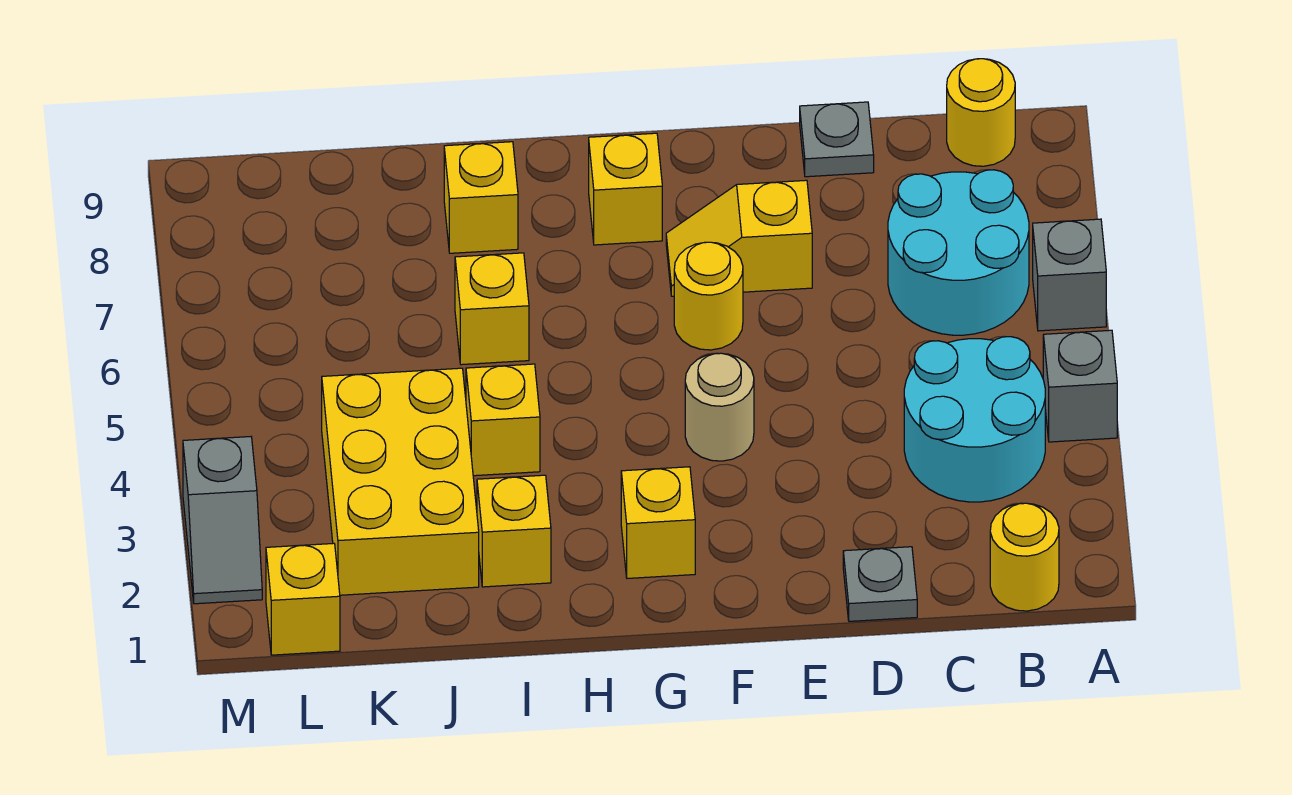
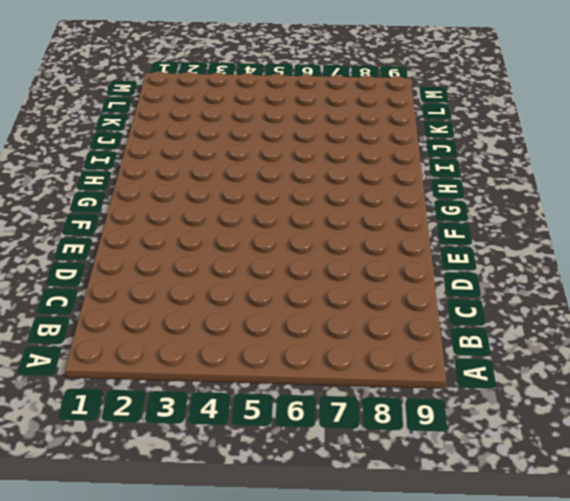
none -> grey brick A4 level 1
none -> grey brick A6 level 1
none -> yellow round brick B1 level 1

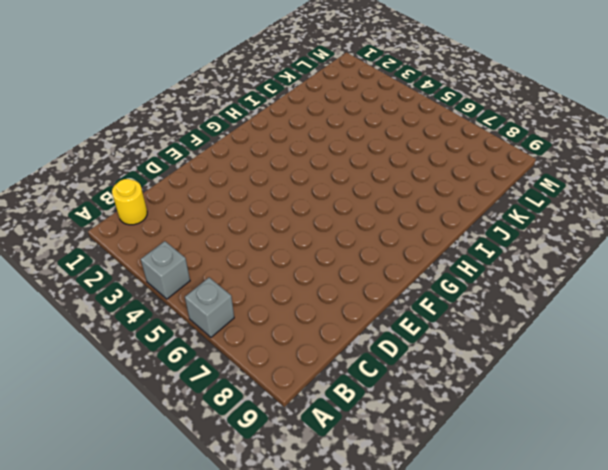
none -> cyan round brick B3:C4 level 1
none -> cyan round brick B6:C7 level 1
none -> yellow round brick B9 level 1

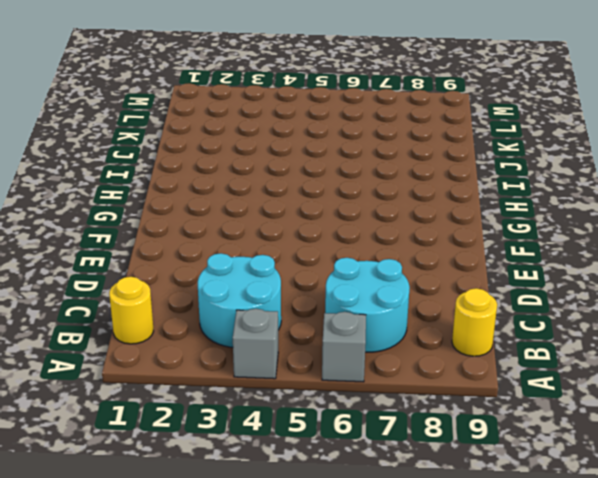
none -> grey plate D1 level 1
none -> grey plate D9 level 1
none -> yellow slope E7:F7 level 1 top E

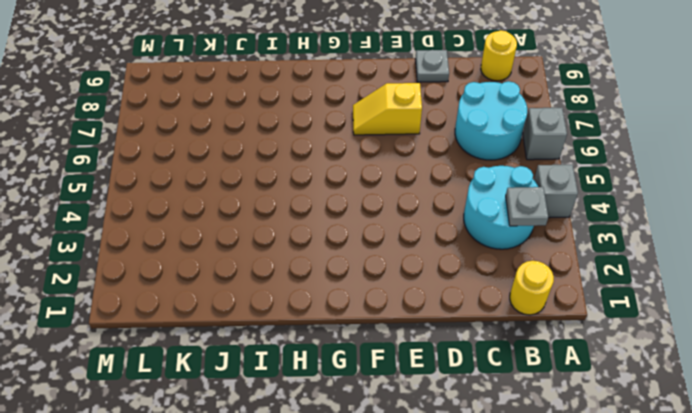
grey plate B3 level 2 -> grey plate D1 level 1
none -> tan round brick F4 level 1
none -> yellow round brick F6 level 1
none -> yellow brick G2 level 1

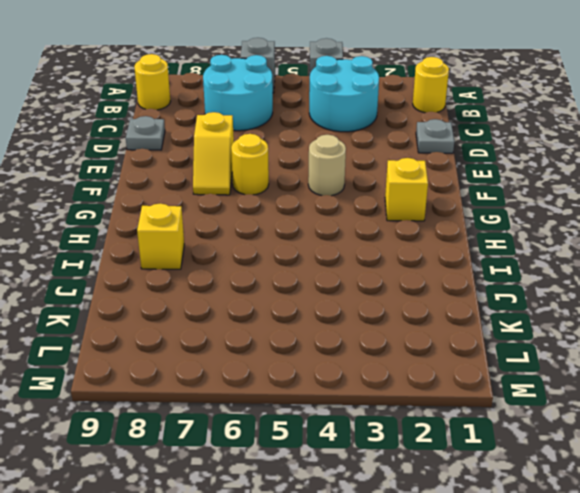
none -> yellow brick G8 level 1
none -> yellow brick I2 level 1
none -> yellow brick I4 level 1

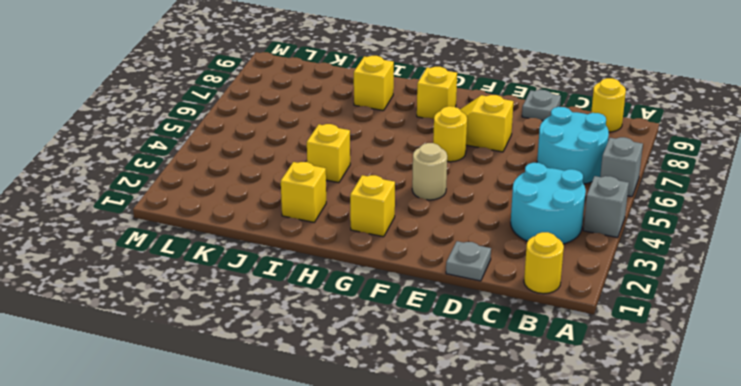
none -> yellow brick I6 level 1
none -> yellow brick J2:K4 level 1
none -> yellow brick L1 level 1

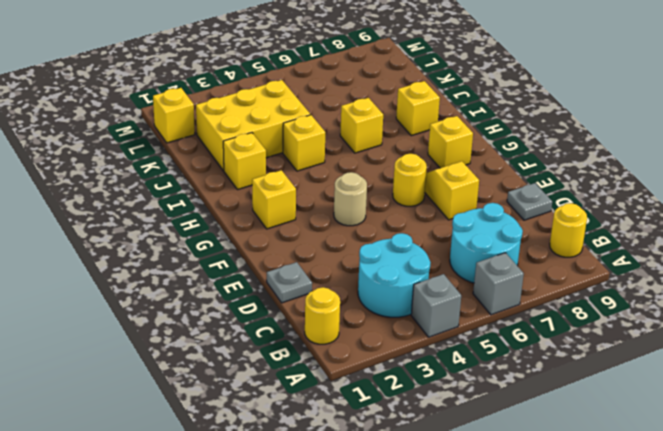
none -> grey slope M2:M3 level 1 top 3

